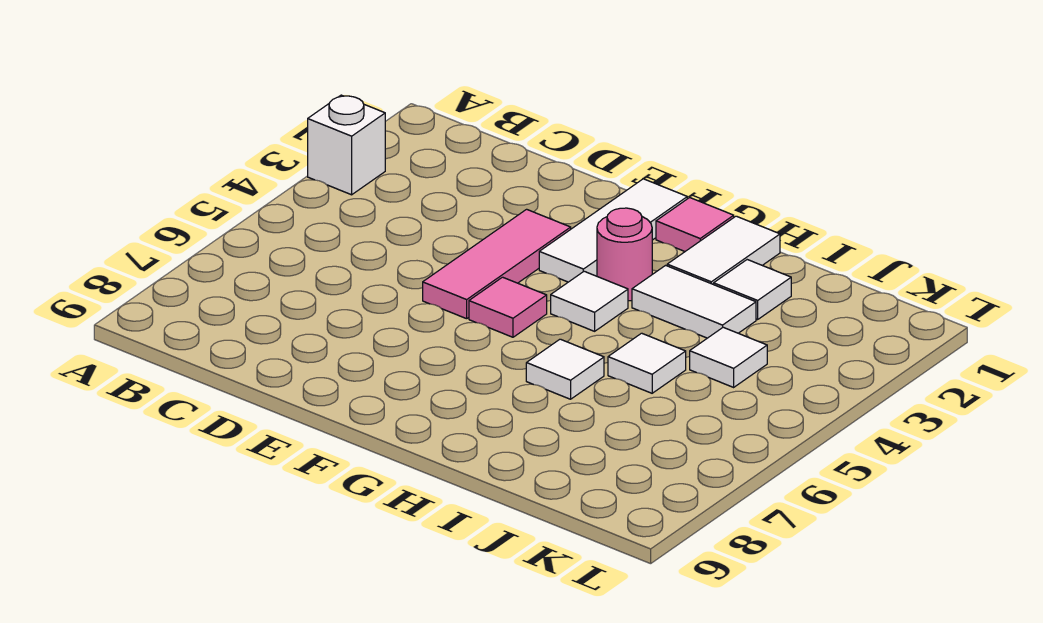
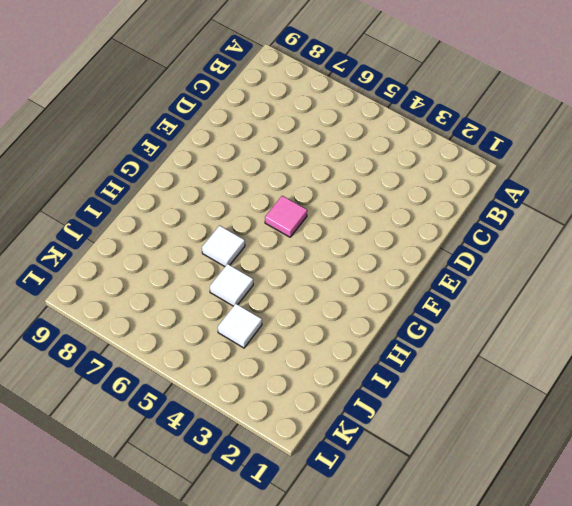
none -> white brick A3 level 1
none -> pink tile E3:E5 level 1
none -> white tile F1:F3 level 1

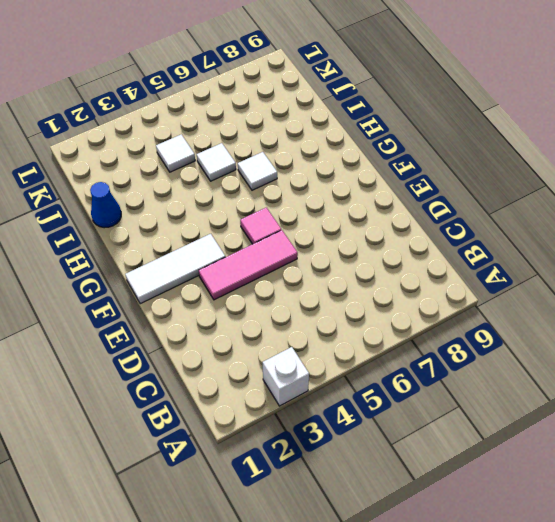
blue cone I1 level 1 -> none
none -> pink tile G1 level 1
none -> pink round brick G3 level 1
none -> white tile G4 level 1

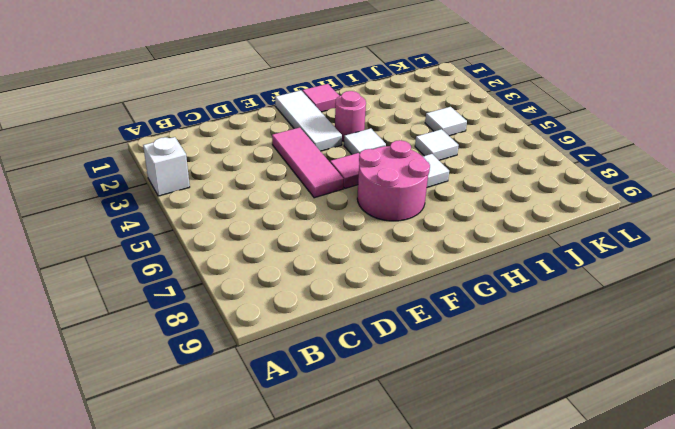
pink round brick F6:G7 level 1 -> none
none -> white tile H1:H2 level 1
none -> white tile H3:I3 level 1
none -> white tile I2 level 1

